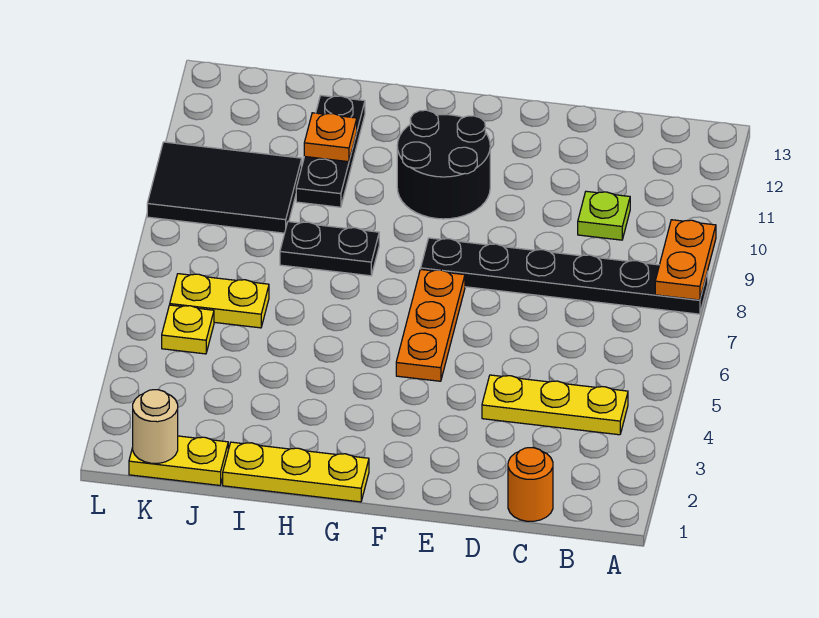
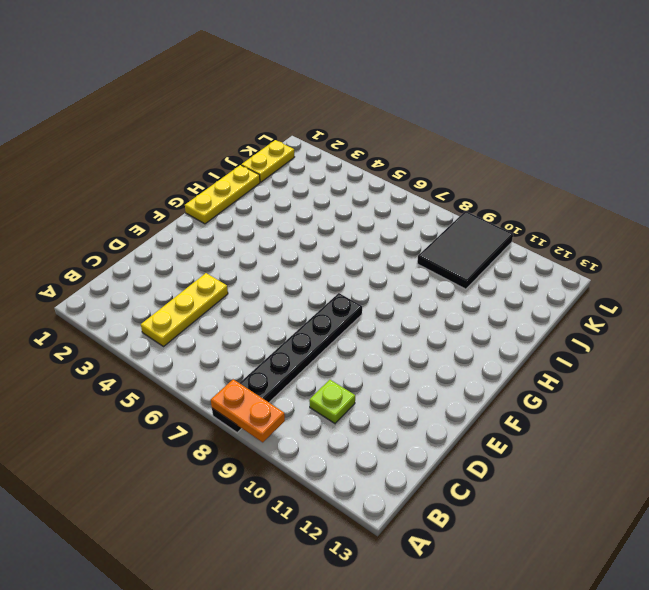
none -> orange round brick C1 level 1
none -> orange plate F5:F7 level 1
none -> black round brick F10:G11 level 1

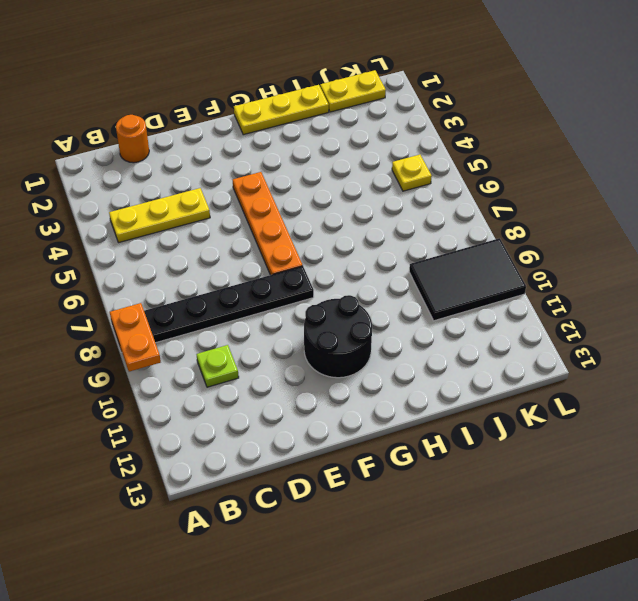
orange plate F4:F7 level 1 -> orange plate F5:F7 level 1
none -> black plate H8:I8 level 1
none -> black plate I10:I12 level 1
none -> yellow plate J6:K6 level 1

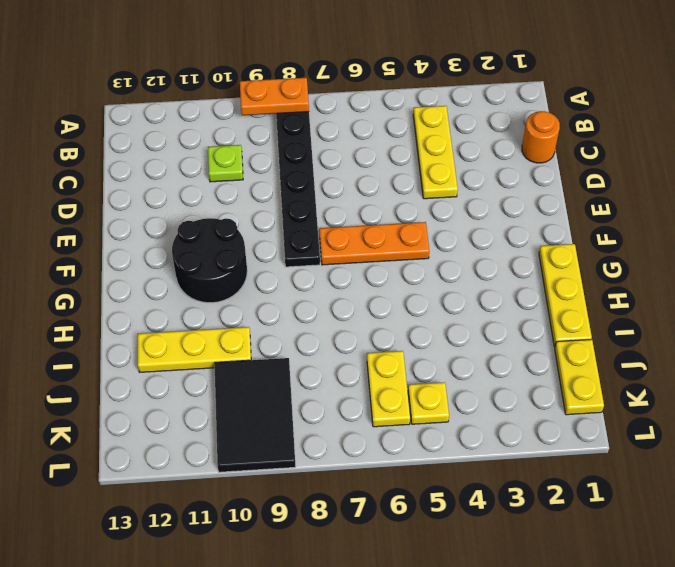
yellow plate I10:I12 level 1 -> black plate I10:I12 level 1
none -> black plate H8:I8 level 1
none -> orange plate I11 level 2
none -> tan round brick K1 level 2

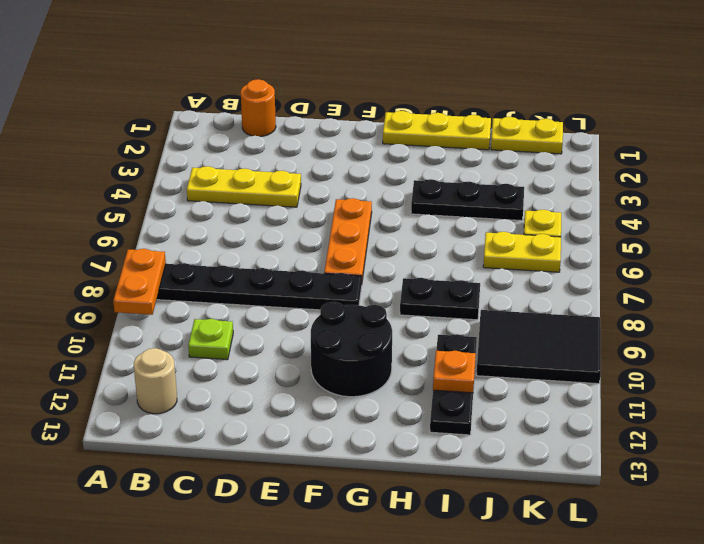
tan round brick B12 level 1 -> tan round brick K1 level 2
black plate H4:J4 level 1 -> none

